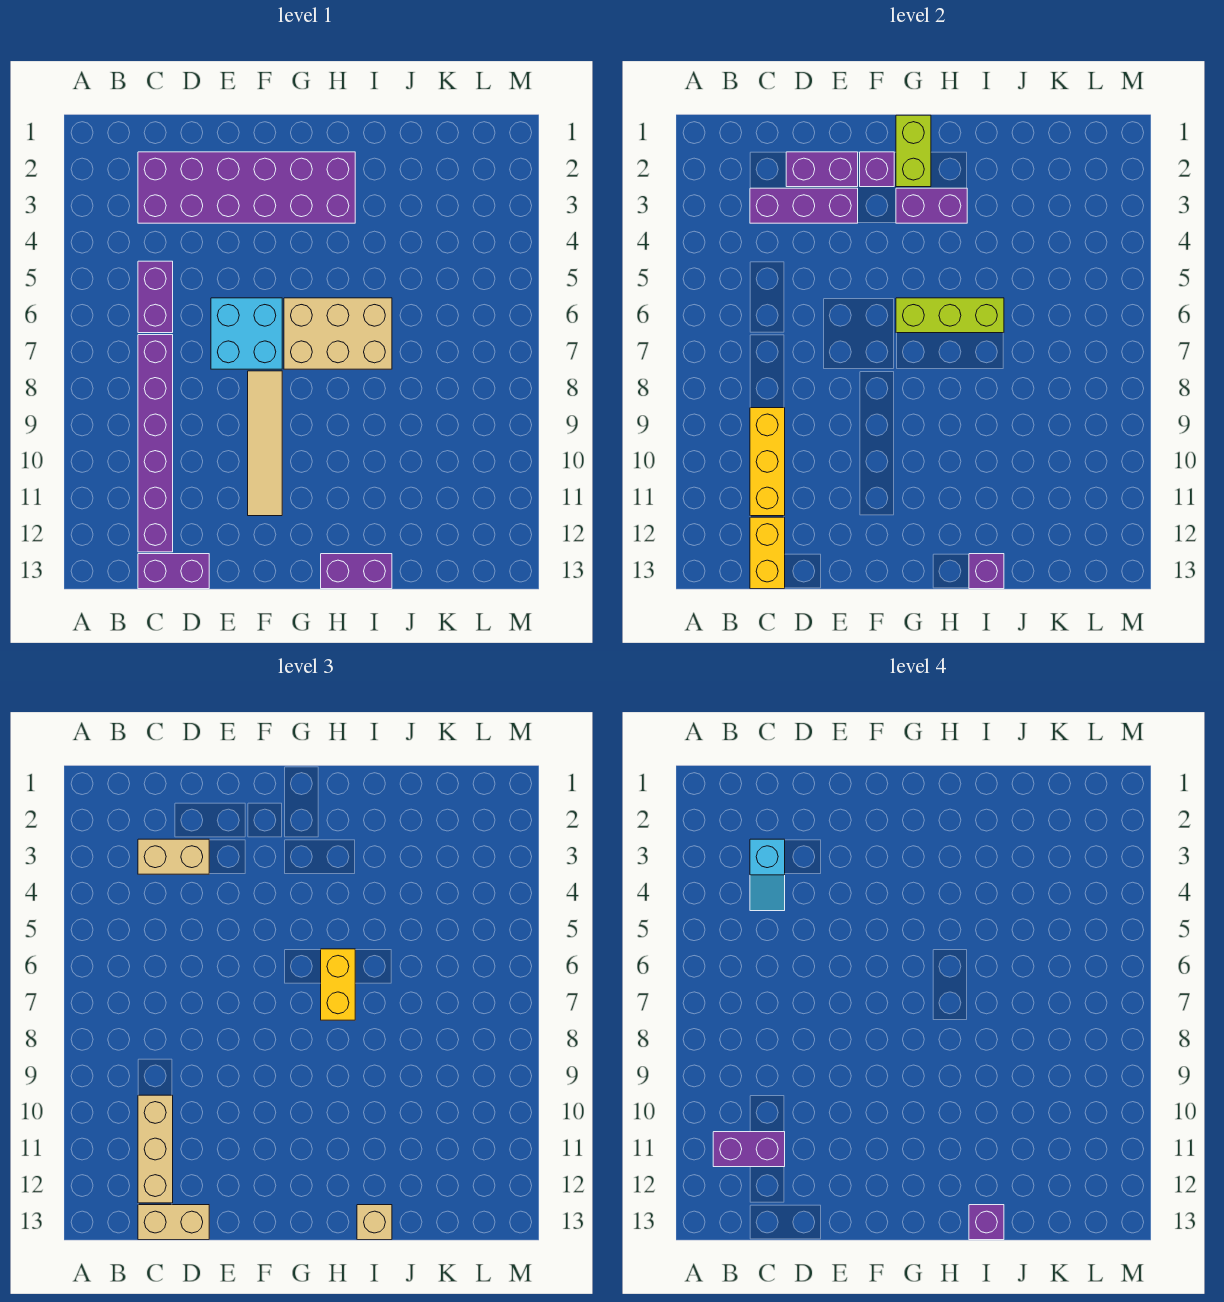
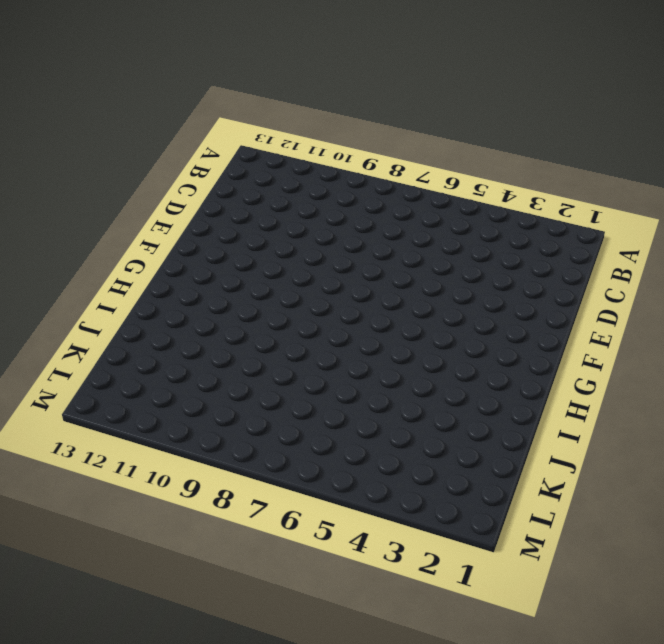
none -> purple brick C2:H3 level 1
none -> purple brick C5:C6 level 1
none -> purple brick C7:C12 level 1

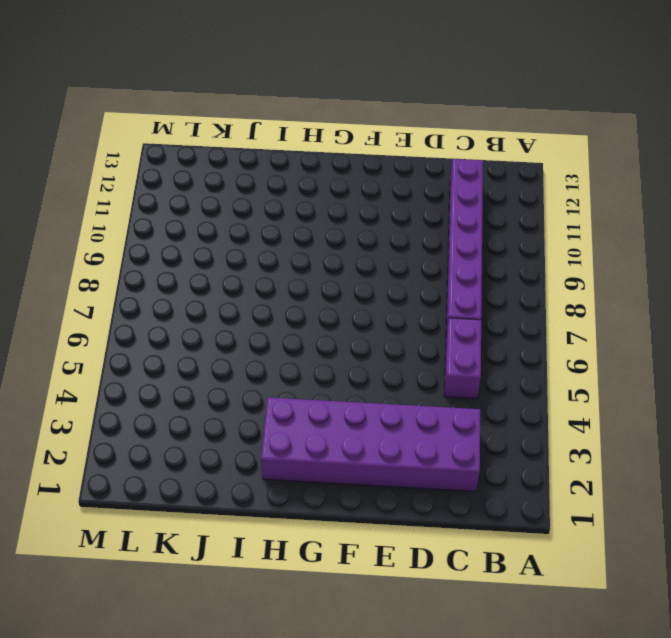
none -> purple brick C13:D13 level 1
none -> cyan brick E6:F7 level 1
none -> tan tile F8:F11 level 1

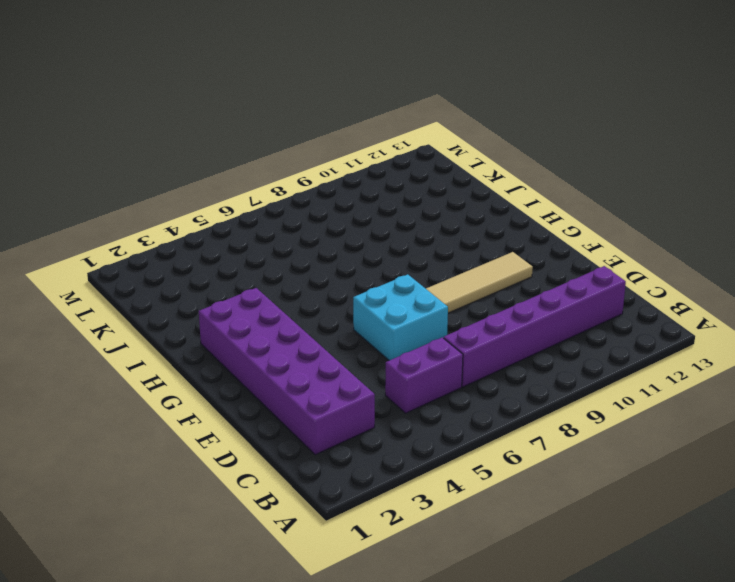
none -> purple brick C13:D13 level 1
none -> tan brick G6:I7 level 1
none -> purple brick H13:I13 level 1

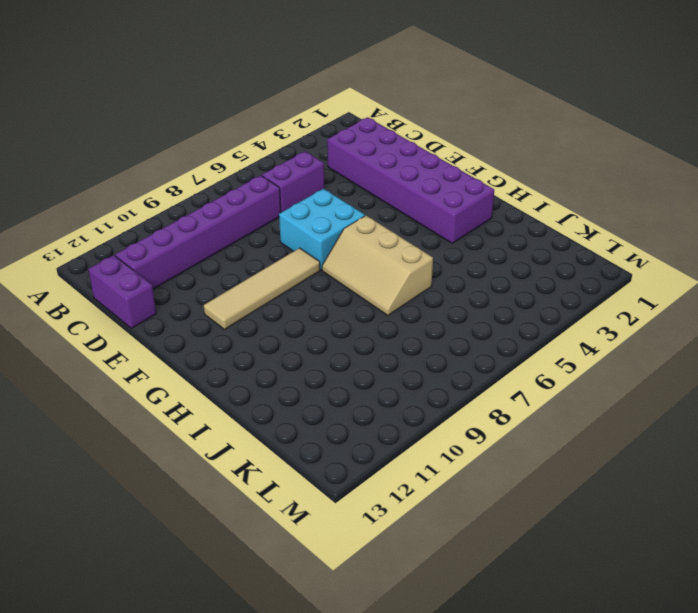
tan slope G6:I7 level 1 top 6 -> tan brick G6:I7 level 1
none -> purple brick H13:I13 level 1
none -> purple brick C3:E3 level 2
none -> yellow brick C9:C11 level 2

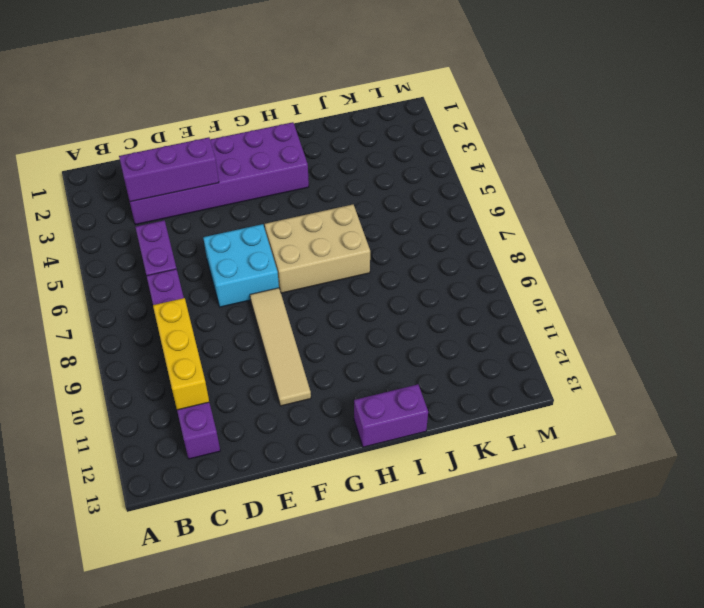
none -> purple brick C13:D13 level 1
none -> yellow brick C12:C13 level 2
none -> purple brick D2:E2 level 2

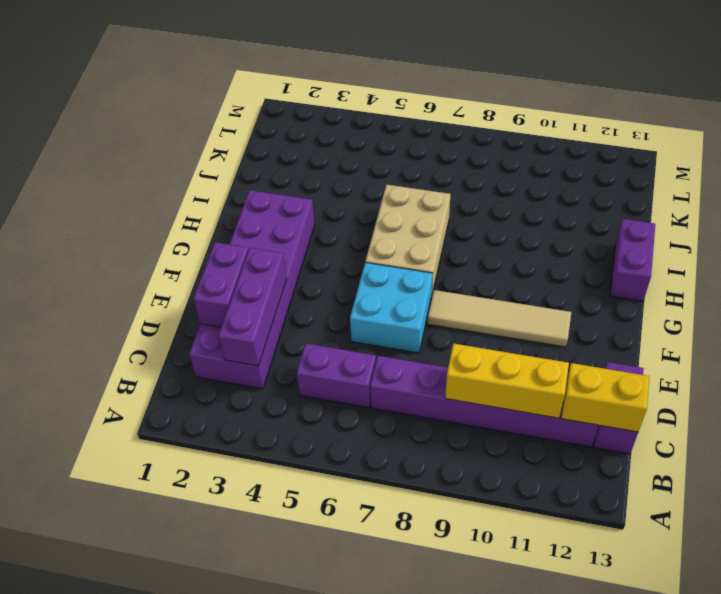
none -> purple brick F2 level 2
none -> lime brick G1:G2 level 2
none -> purple brick G3:H3 level 2

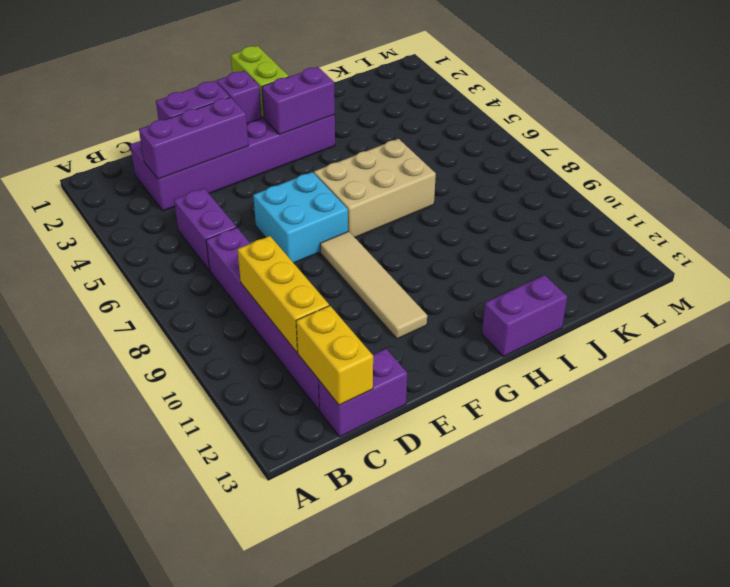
none -> lime brick G6:I6 level 2
none -> purple brick I13 level 2
none -> tan brick C3:D3 level 3

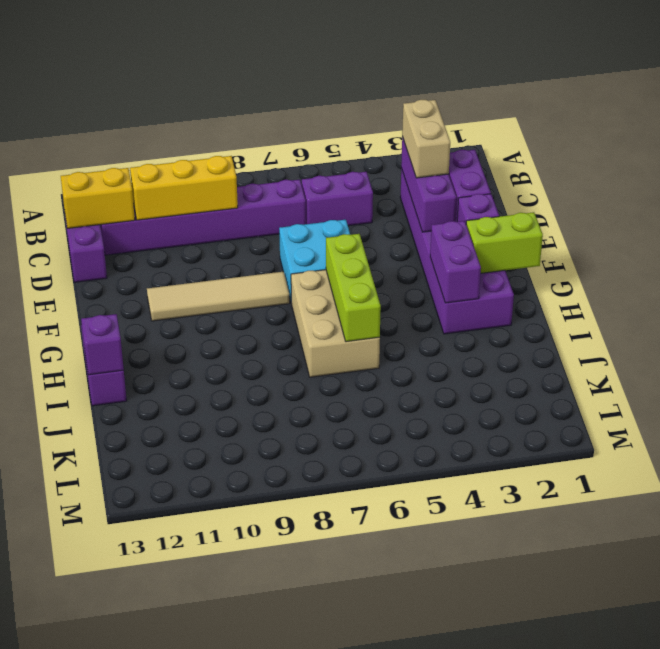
none -> tan brick C10:C12 level 3
none -> tan brick C13:D13 level 3
none -> yellow brick H6:H7 level 3

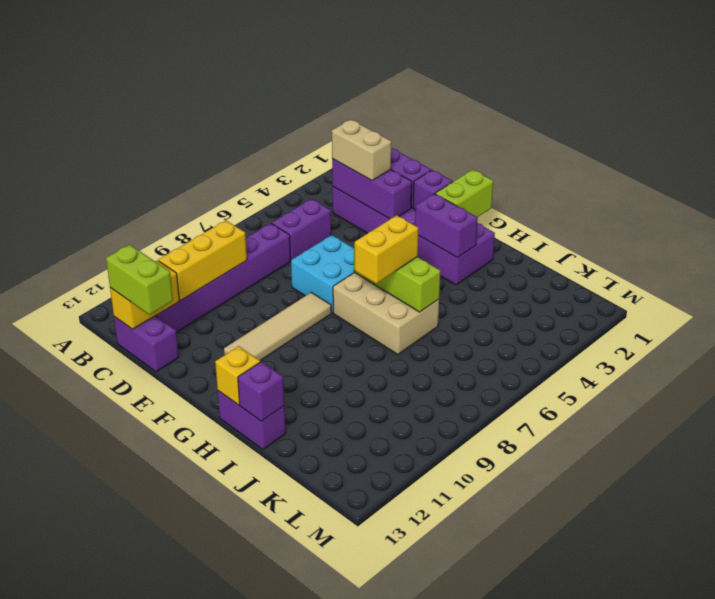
lime brick C13:D13 level 3 -> tan brick C13:D13 level 3
yellow brick H13 level 2 -> none
none -> tan brick C10:C12 level 3
none -> tan brick I13 level 3
none -> purple brick B11:C11 level 4

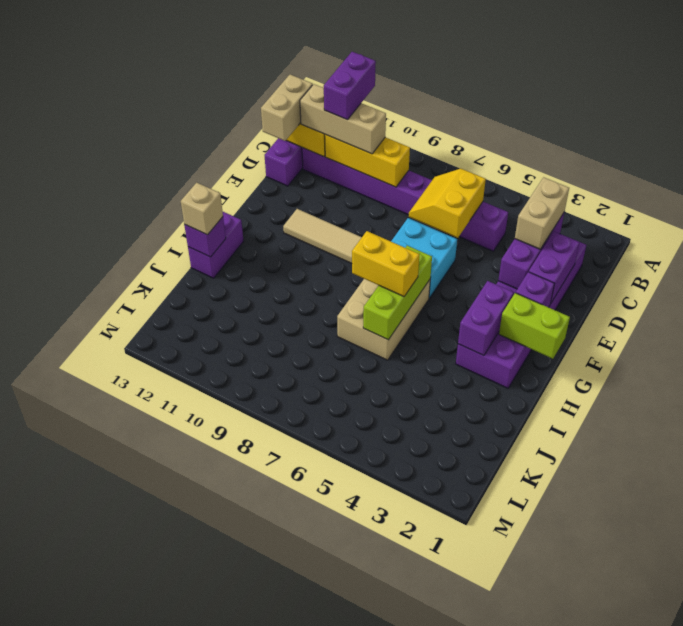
yellow slope C6:D7 level 2 top 6 -> none
none -> cyan slope C3:C4 level 4 top 3
none -> purple brick I13 level 4

